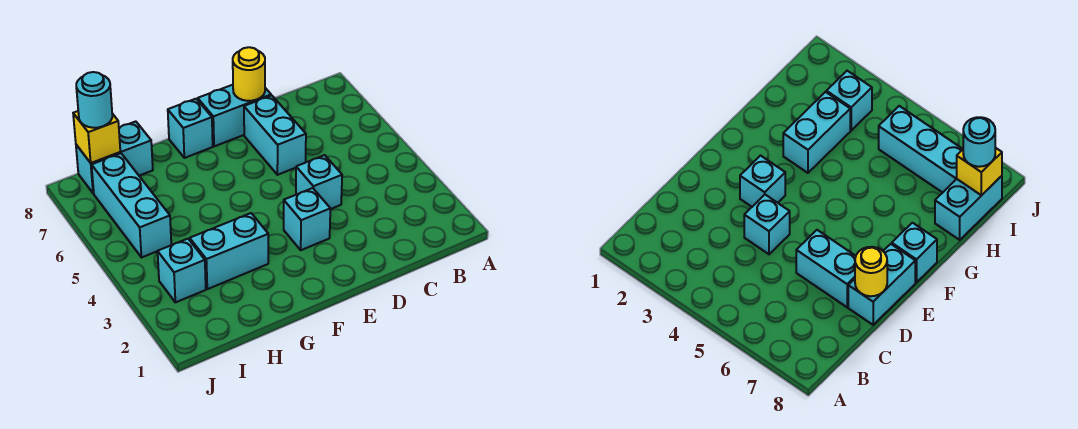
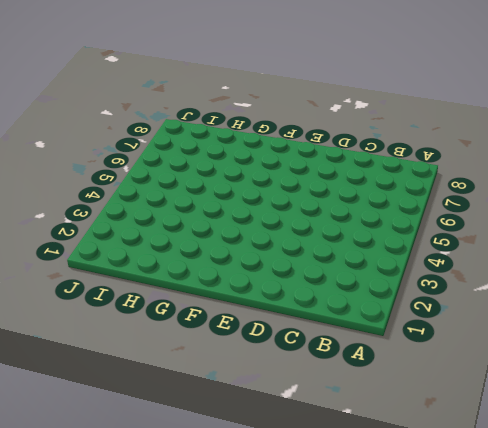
none -> cyan brick D4 level 1
none -> cyan brick D6:D7 level 1
none -> cyan brick D8:E8 level 1

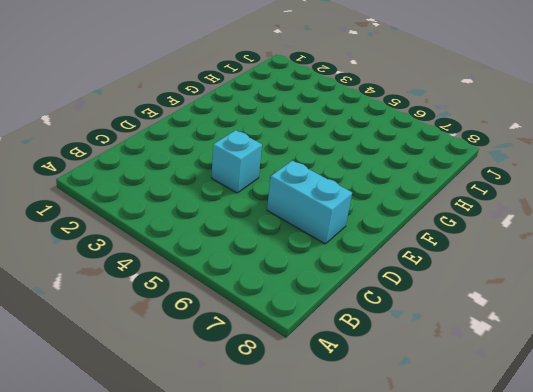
none -> cyan brick D8:E8 level 1
none -> cyan brick E3 level 1
none -> cyan brick F8 level 1

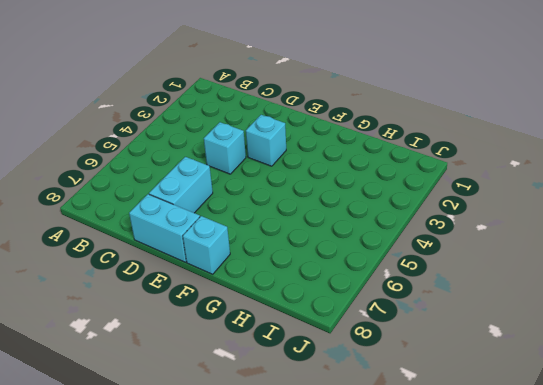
none -> cyan brick G3:H3 level 1
none -> cyan brick H8:I8 level 1
none -> cyan brick I3 level 1

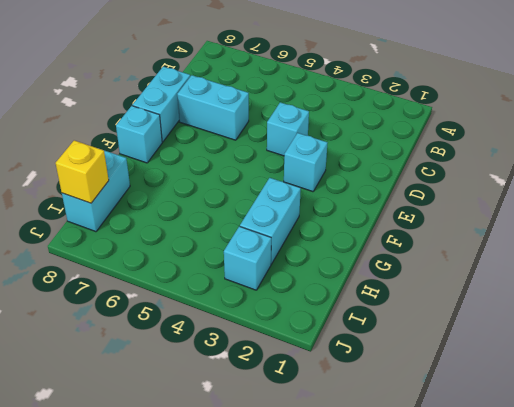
none -> cyan brick I5:I7 level 1
none -> yellow round brick D8 level 2
none -> cyan round brick I8 level 3

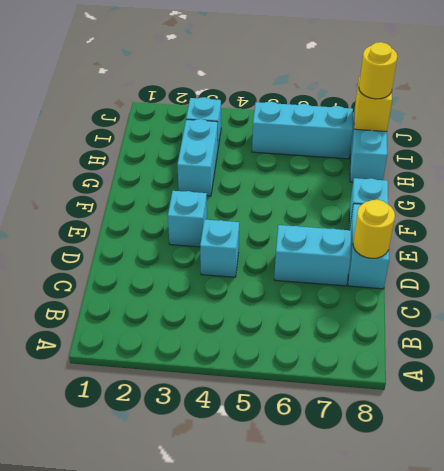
yellow round brick I8 level 3 -> cyan round brick I8 level 3

